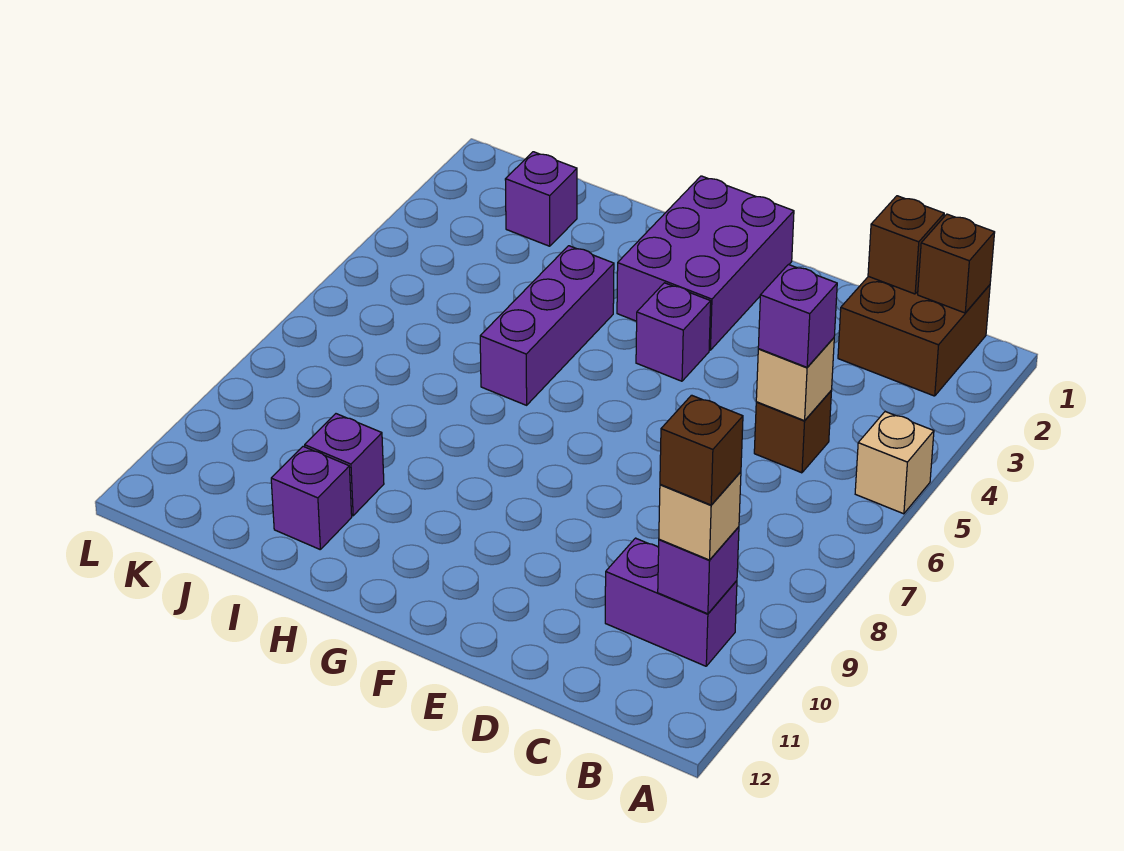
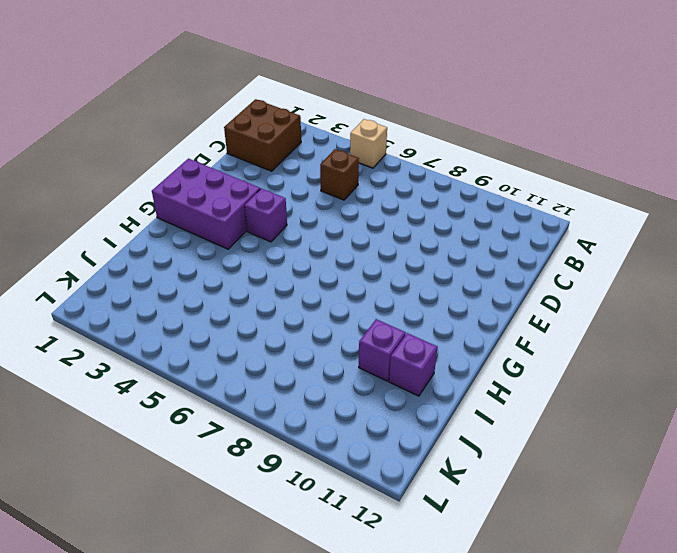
none -> purple brick B10:C10 level 1
none -> purple brick H4:H6 level 1
none -> purple brick J2 level 1

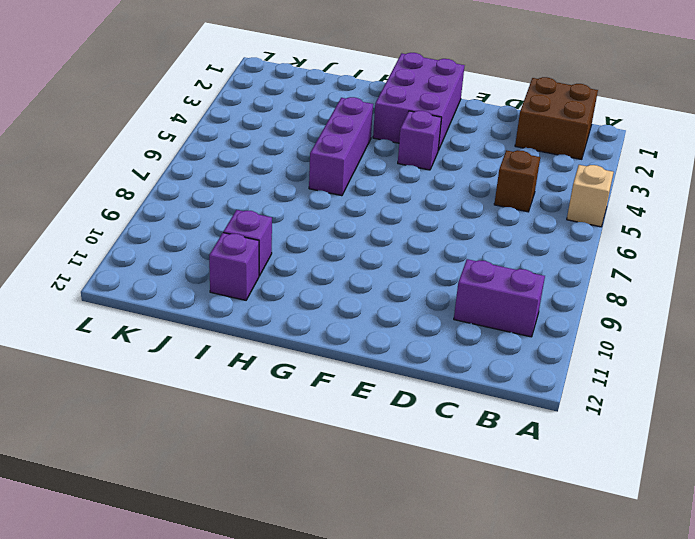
none -> purple brick J2 level 1
none -> brown brick B1 level 2
none -> purple brick B10 level 2

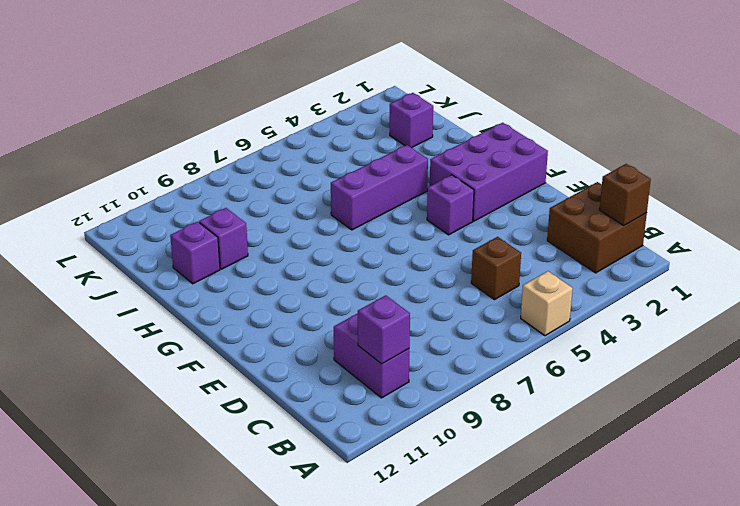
none -> brown brick C1 level 2
none -> tan brick C5 level 2
none -> tan brick B10 level 3

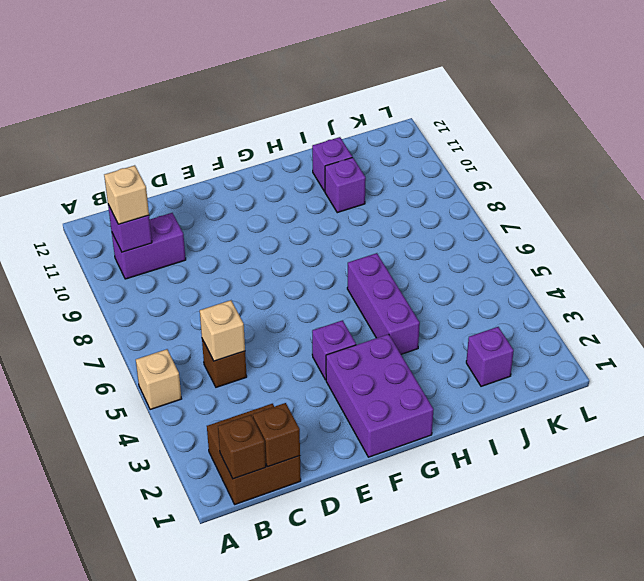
none -> purple brick C5 level 3
none -> brown brick B10 level 4

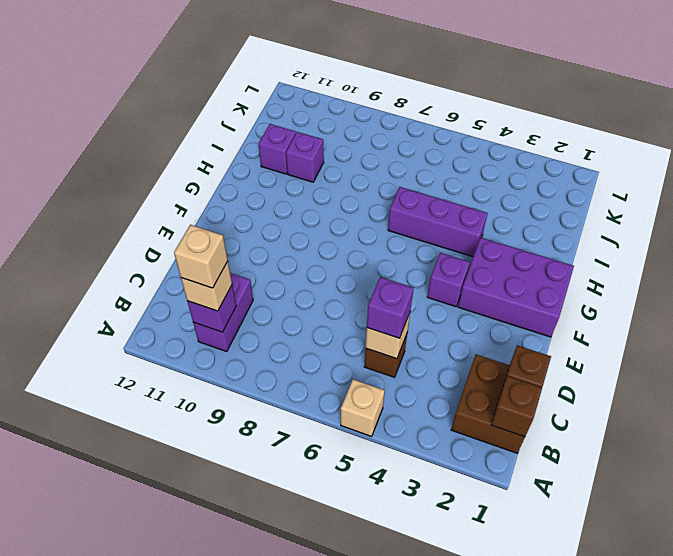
tan brick B10 level 4 -> brown brick B10 level 4
none -> purple brick J2 level 1

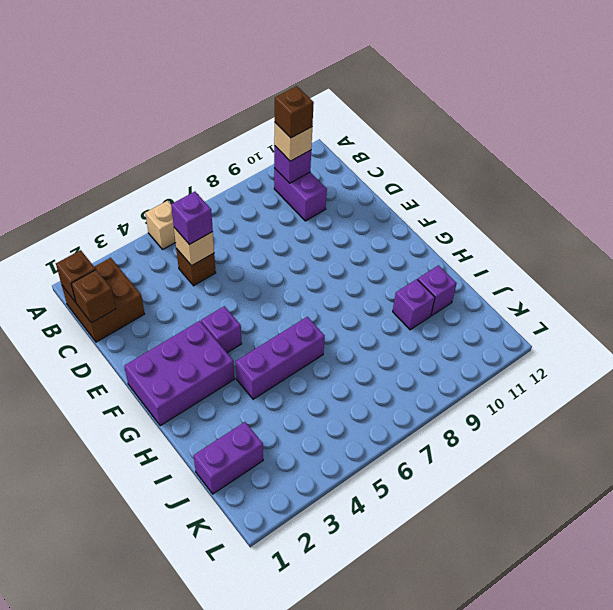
purple brick J1:J2 level 1 -> purple brick J2 level 1

